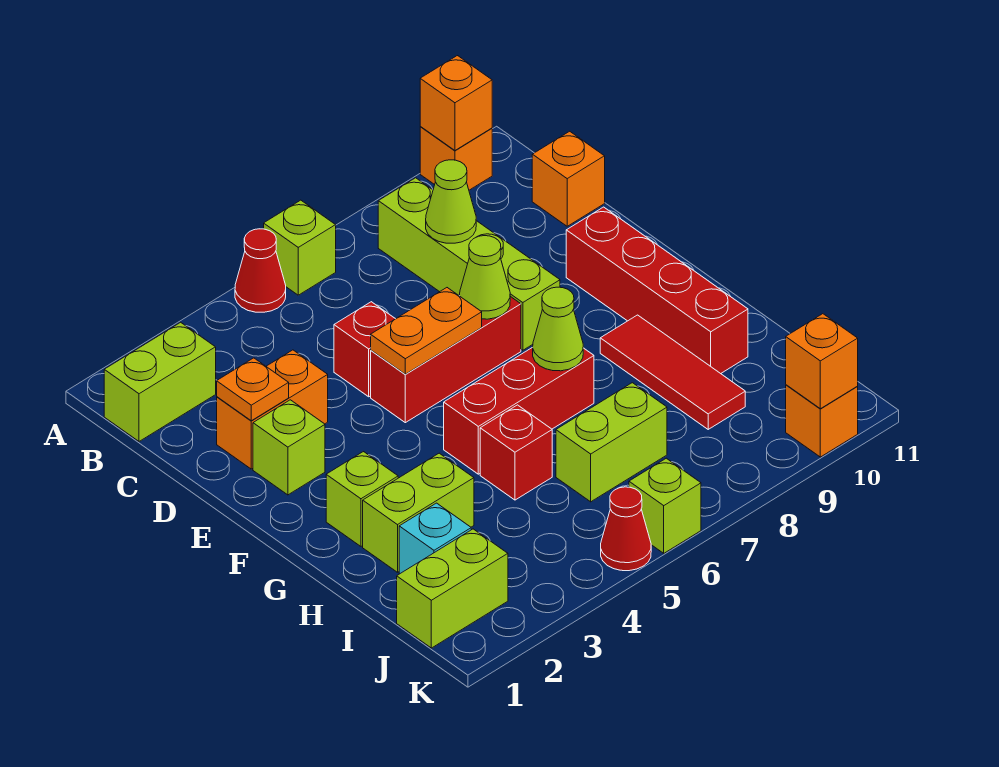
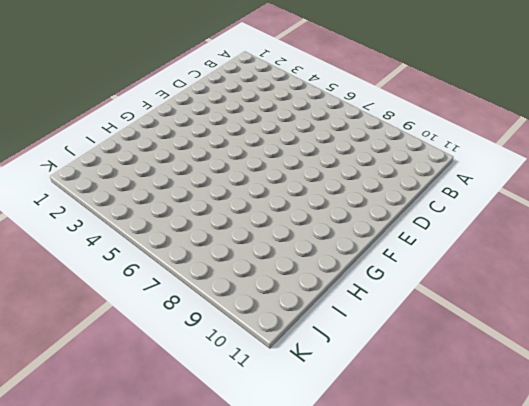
none -> red cone A5 level 1
none -> lime brick A6 level 1
none -> orange brick A10 level 1

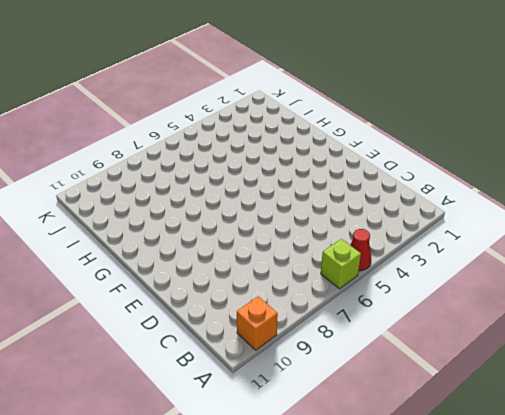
none -> lime brick B1:B2 level 1
none -> lime brick B8:E8 level 1
none -> orange brick C11 level 1

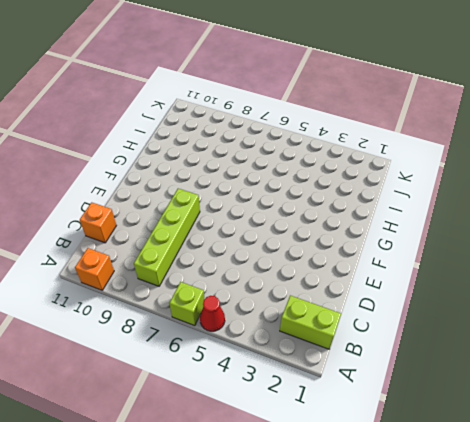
none -> orange brick D2:D3 level 1
none -> red brick D5 level 1
none -> lime brick E2 level 1

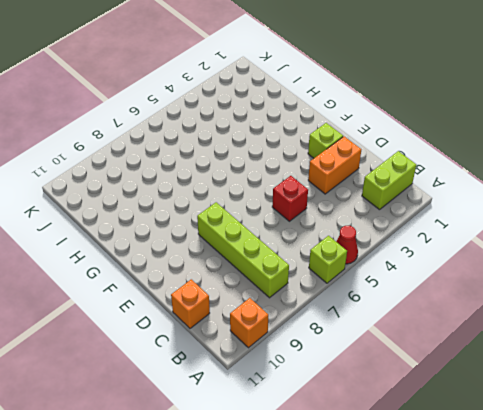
none -> red brick E5:E7 level 1
none -> red brick E10:H10 level 1
none -> lime brick G2 level 1

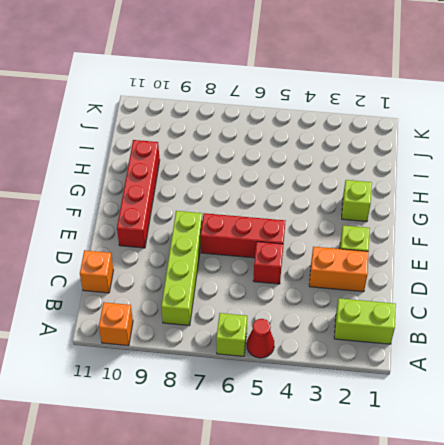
none -> red brick G5:G7 level 1
none -> red tile G9:I9 level 1
none -> lime brick H2:H3 level 1

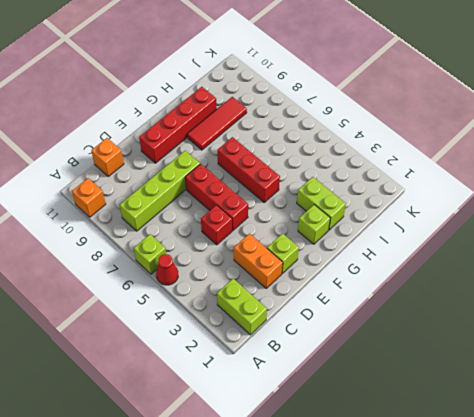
none -> red brick H5 level 1
none -> cyan brick I2 level 1
none -> lime brick I6:I7 level 1

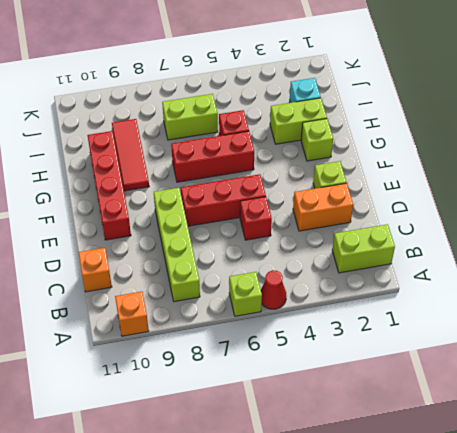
none -> lime brick J1:J2 level 1
none -> red cone K5 level 1
none -> lime brick K6 level 1

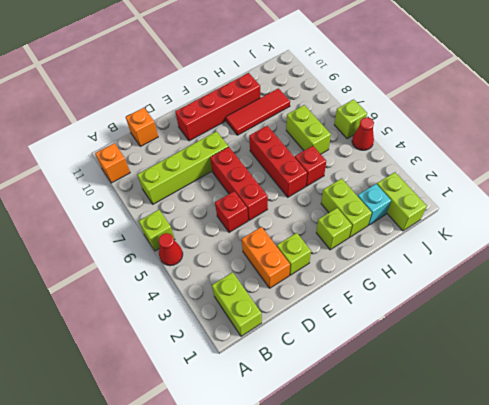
none -> orange brick K10 level 1
none -> orange brick A10 level 2
none -> lime cone C8 level 2

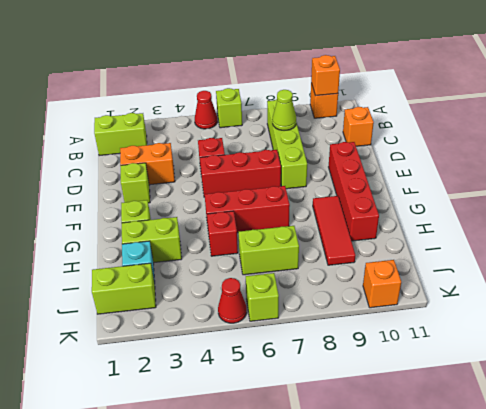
none -> orange plate D2 level 2
none -> orange plate E5:E6 level 2
none -> lime cone E7 level 2

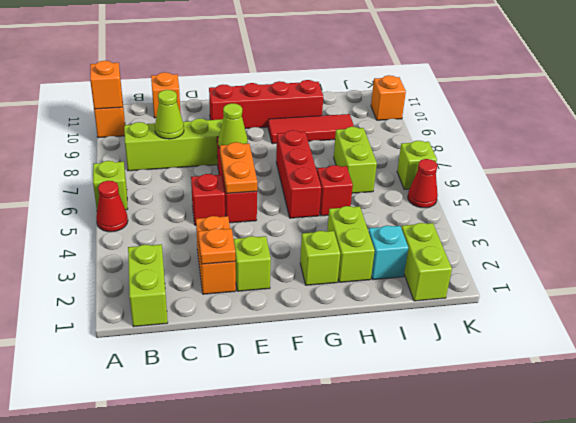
none -> lime cone G7 level 2
none -> orange brick K10 level 2

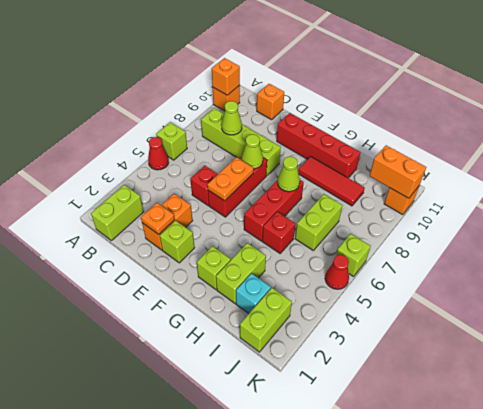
orange brick J10:K10 level 2 -> orange brick K10 level 2

